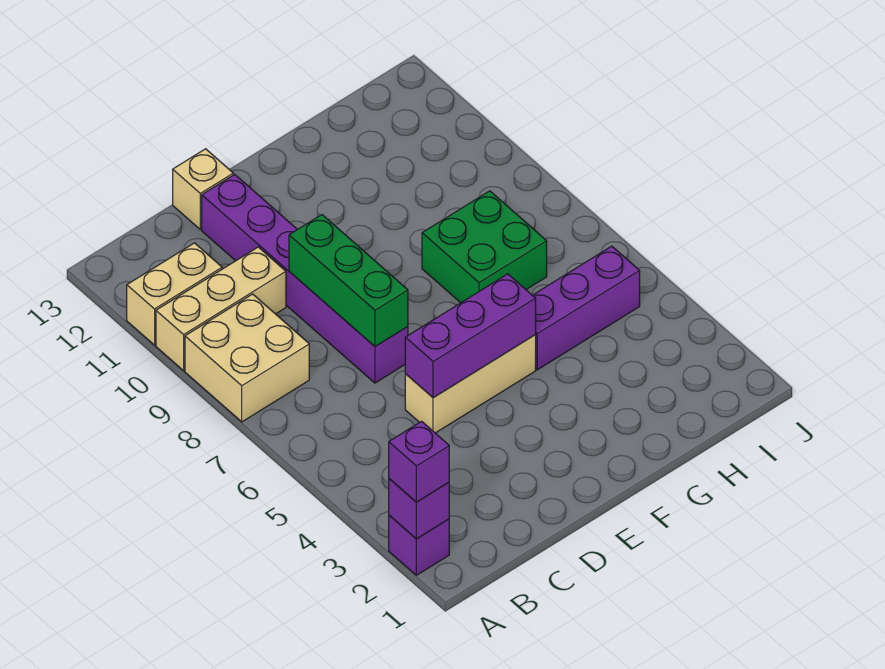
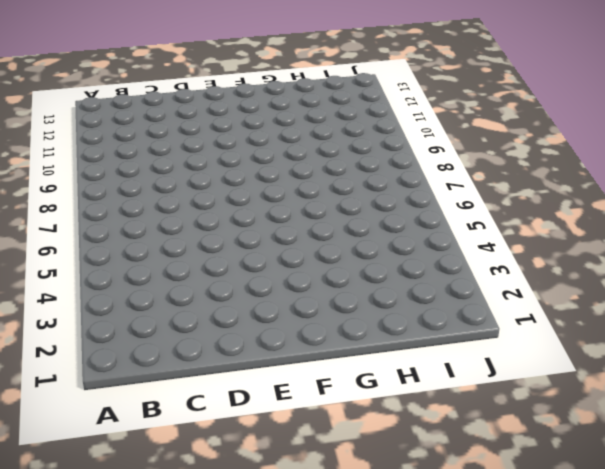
none -> purple brick A2 level 1
none -> tan brick A8:B9 level 1
none -> tan brick A10:C10 level 1

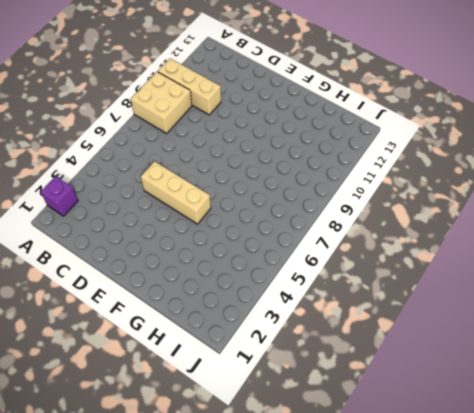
none -> tan brick A11:B11 level 1
none -> purple brick D7:D12 level 1
none -> tan brick D13 level 1

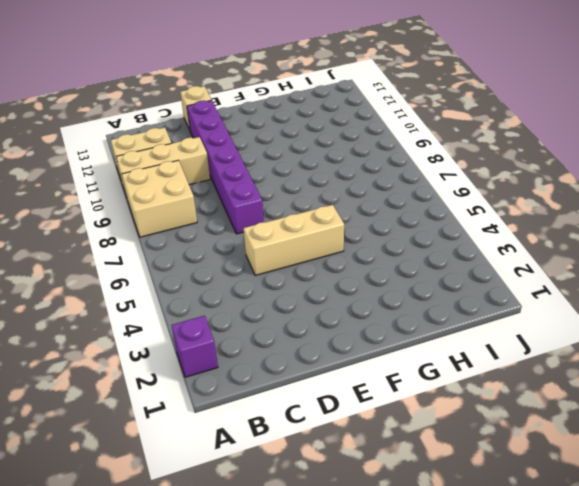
none -> purple brick G5:I5 level 1
none -> green brick G7:H8 level 1
none -> purple brick A2 level 2

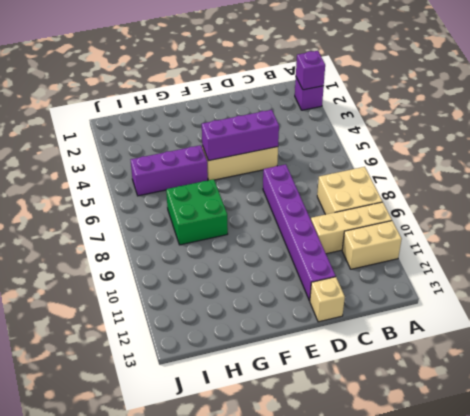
none -> green brick D7:D9 level 2
none -> purple brick A2 level 3

